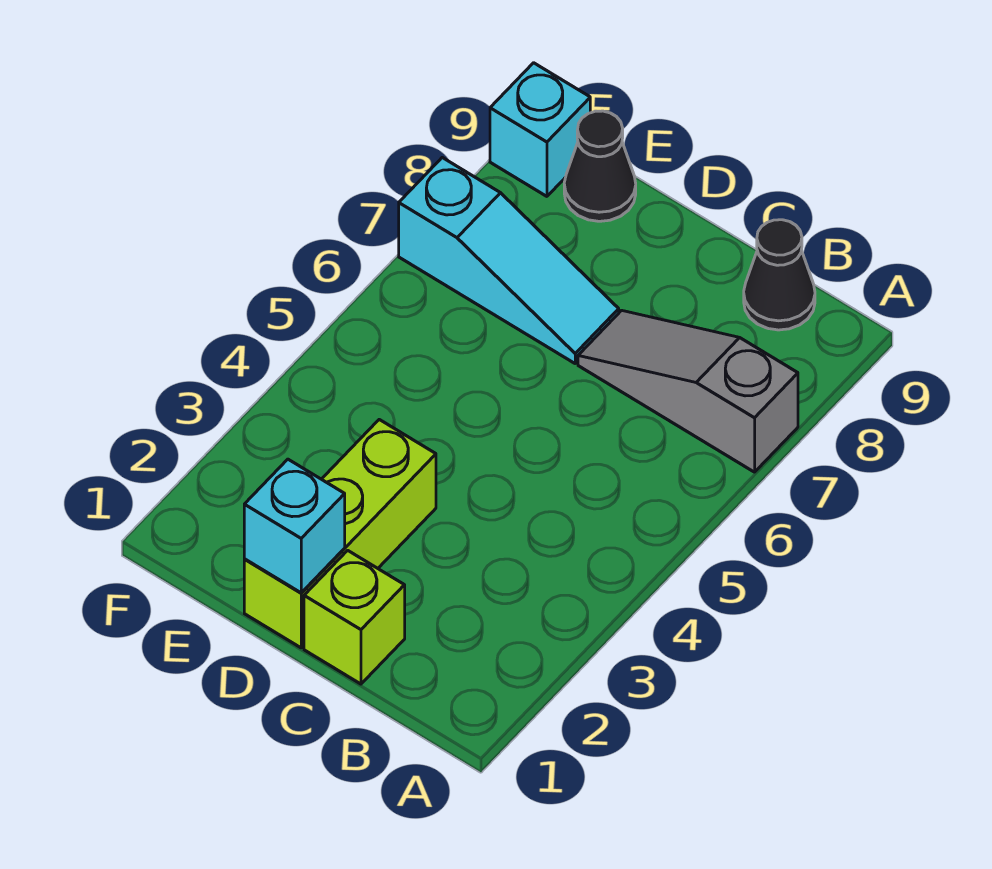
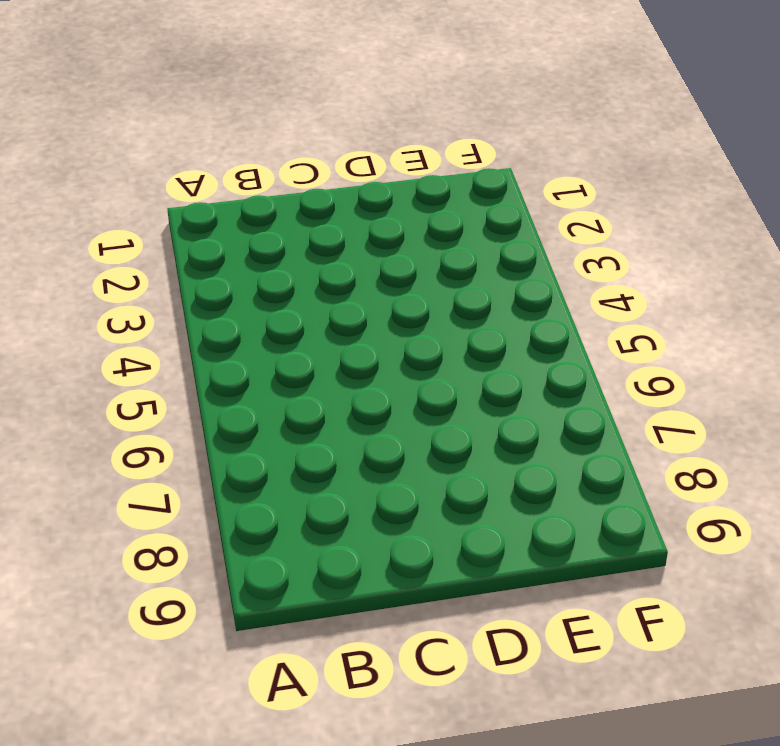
none -> grey slope A7:C7 level 1 top A
none -> black cone B9 level 1

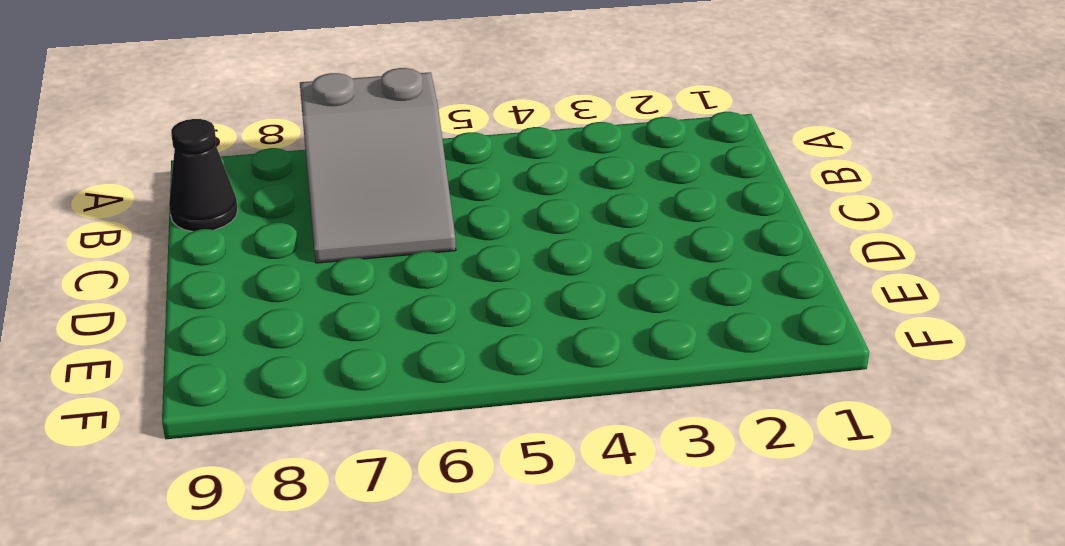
grey slope A6:C7 level 1 top A -> grey slope A7:C7 level 1 top A
none -> lime brick C1 level 1
none -> lime brick D1:D3 level 1

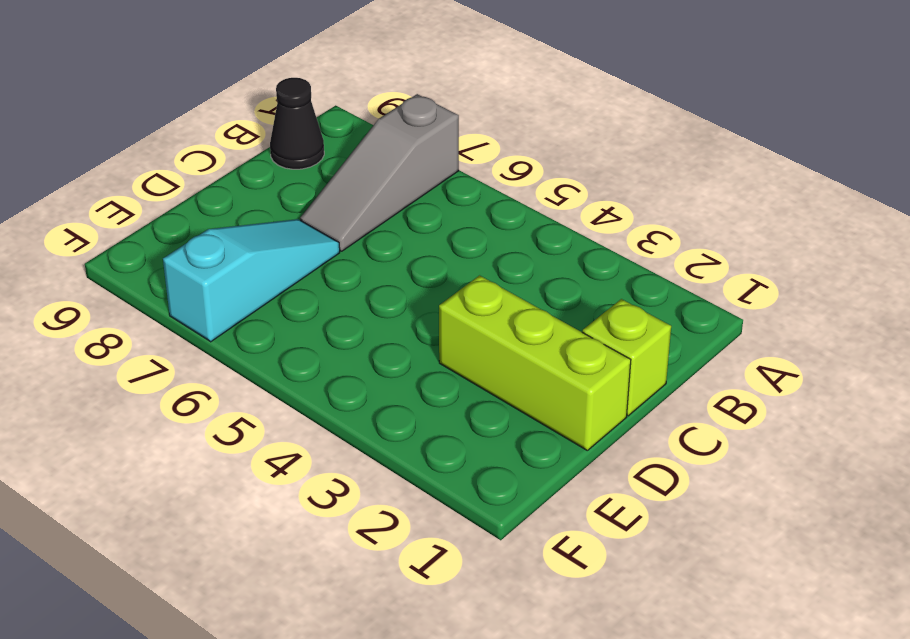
none -> black cone E9 level 1
none -> cyan brick F9 level 1

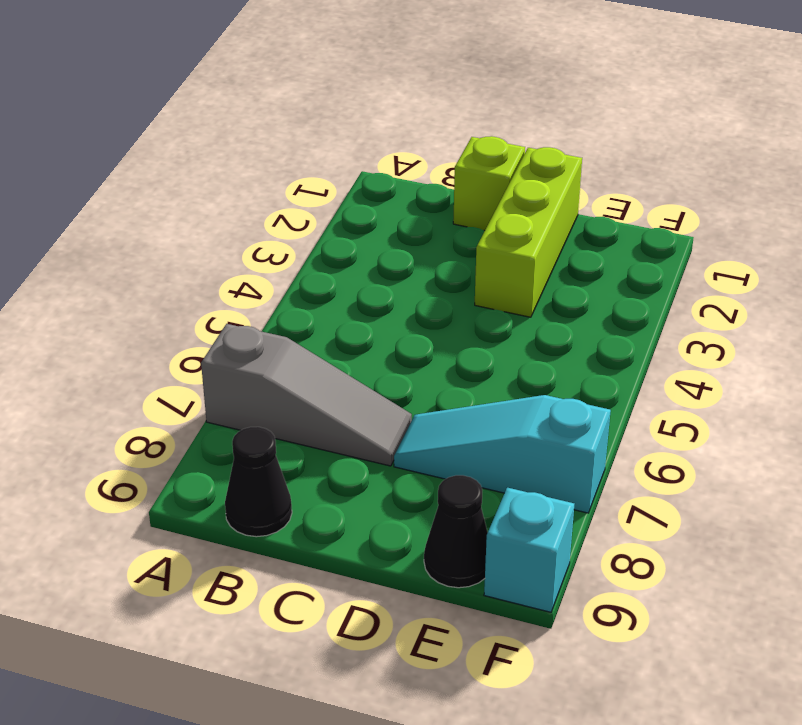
none -> cyan brick D1 level 2

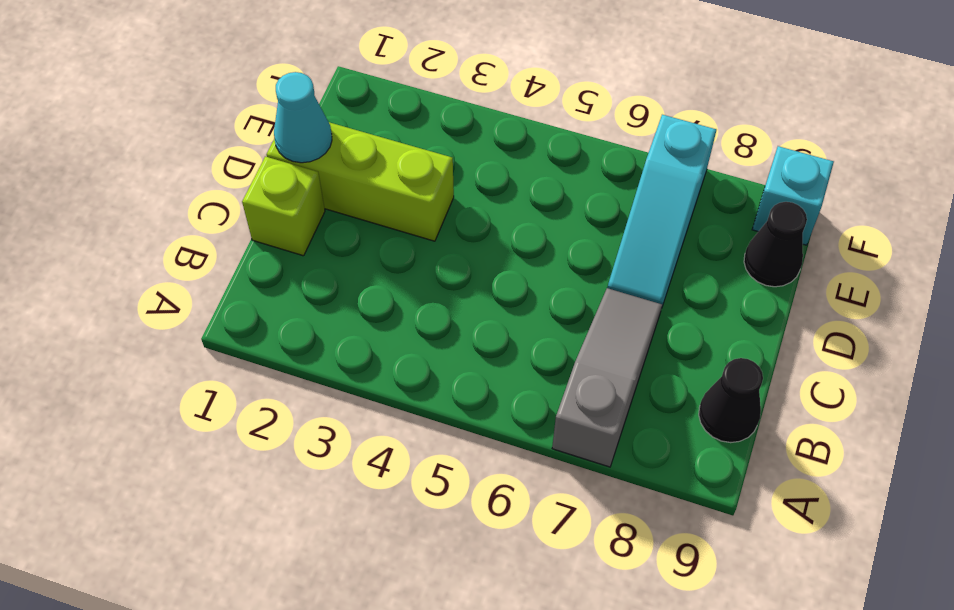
cyan cone D1 level 2 -> cyan brick D1 level 2

